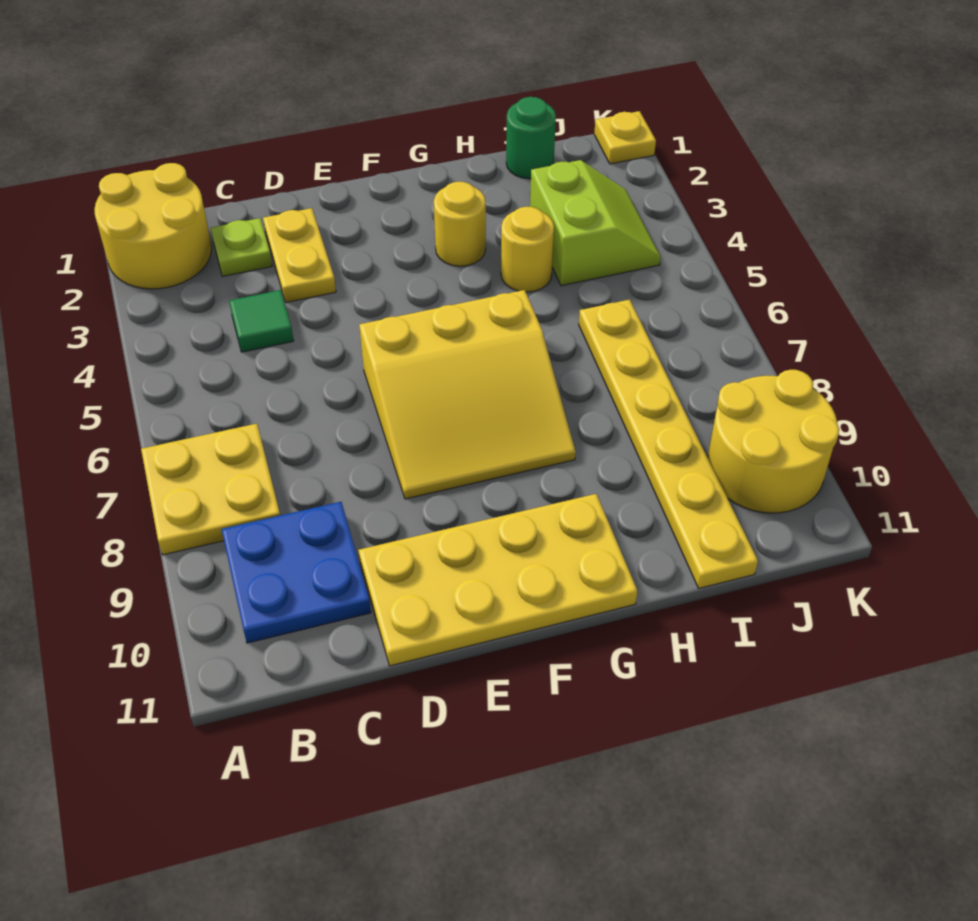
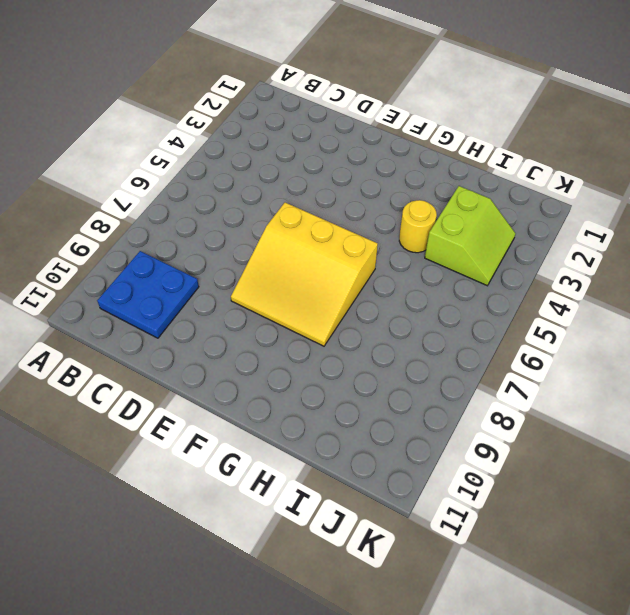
none -> yellow round brick A1:B2 level 1
none -> yellow plate A7:B8 level 1
none -> lime plate C2 level 1

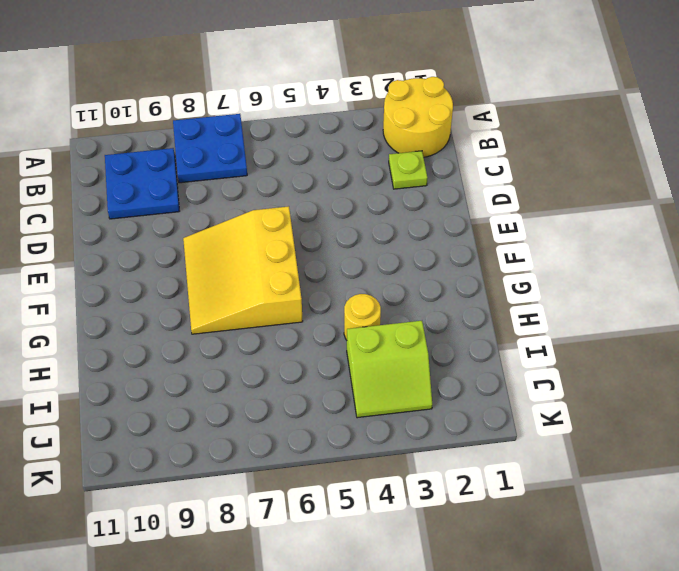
blue plate A7:B8 level 1 -> yellow plate A7:B8 level 1
none -> green tile C4 level 1
none -> yellow plate D2:D3 level 1
none -> yellow plate D10:G11 level 1

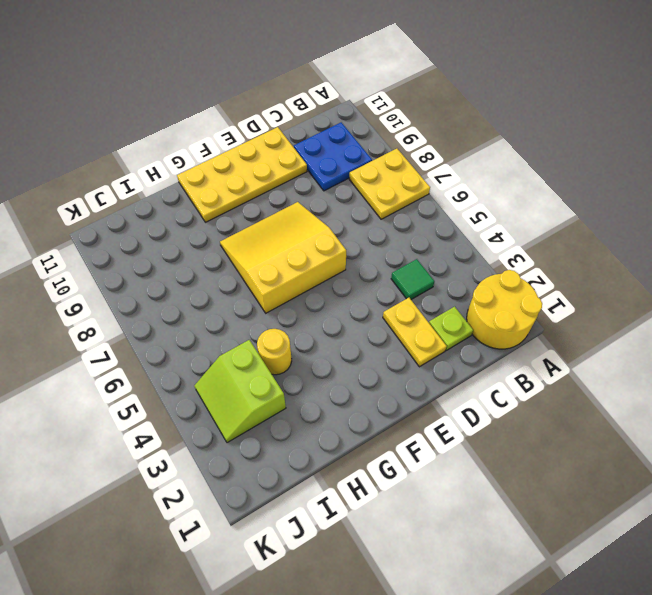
none -> yellow round brick G3 level 1
none -> green round brick I1 level 1
none -> yellow plate I6:I11 level 1

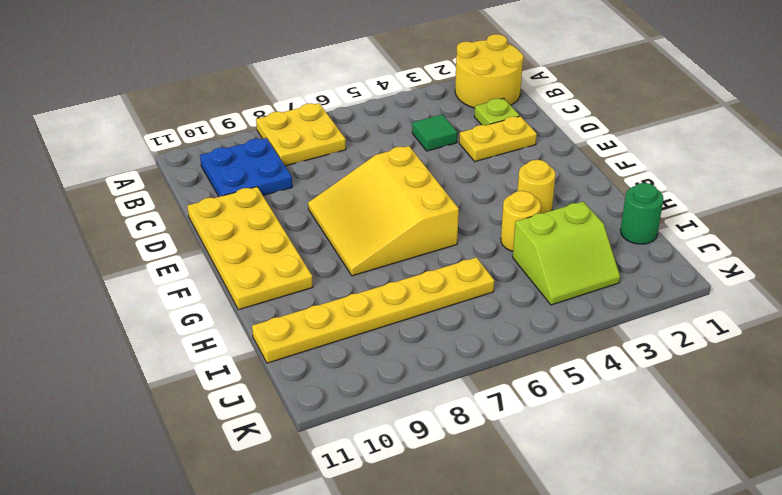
none -> yellow round brick J9:K10 level 1
none -> yellow plate K1 level 1

